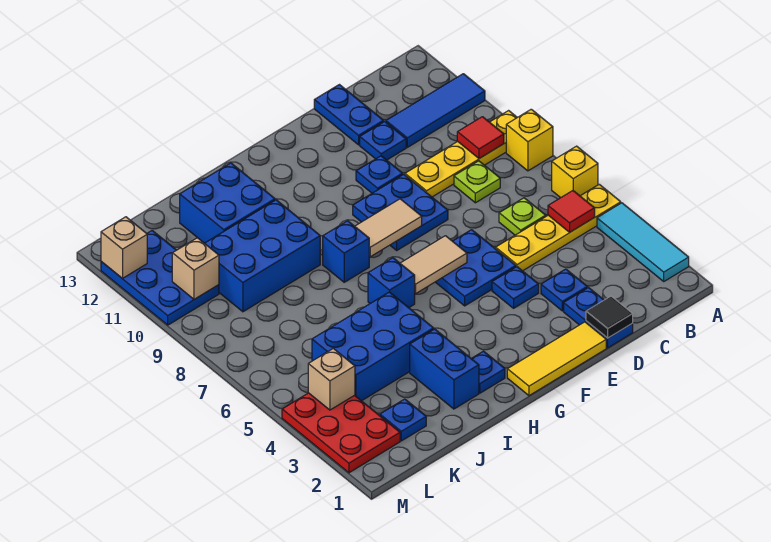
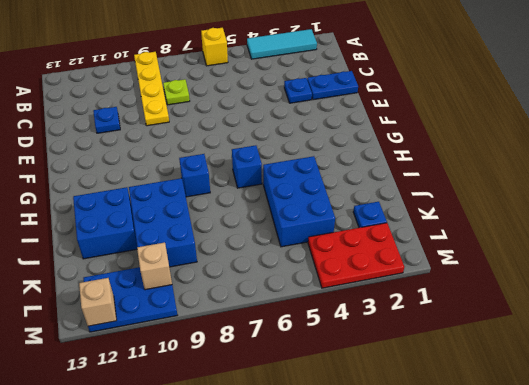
none -> yellow plate A5:D5 level 1
none -> yellow brick A8 level 1
none -> blue tile A11:C11 level 1
none -> lime plate C6 level 1

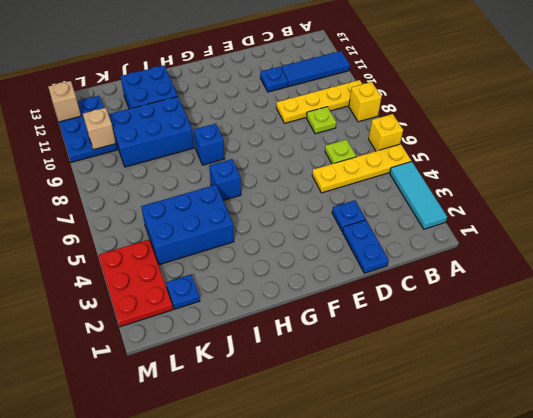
none -> blue plate D12:D13 level 1
none -> yellow tile E1:G1 level 1
none -> blue plate E4 level 1
none -> blue plate E5:F6 level 1

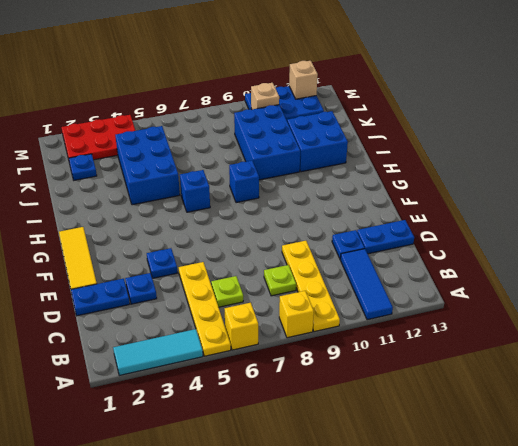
none -> blue plate E5:F6 level 1
none -> blue plate E8:F9 level 1
none -> blue plate E10 level 1
none -> blue plate H2 level 1

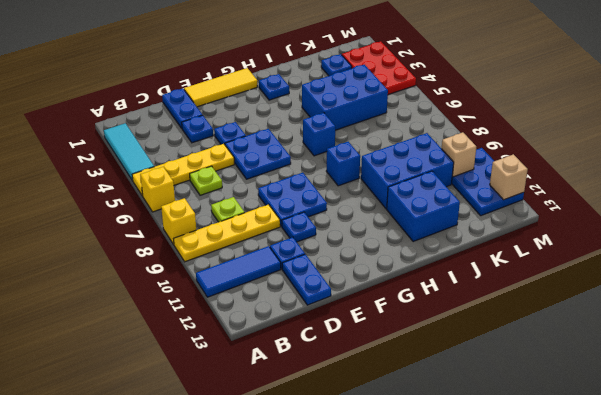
none -> blue brick I2:I3 level 1
none -> red tile B5 level 2
none -> red tile B9 level 2
none -> black tile D1 level 2

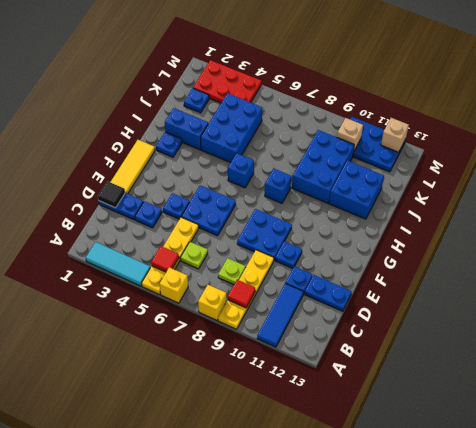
none -> tan tile F6:G6 level 2
none -> tan tile F8:G8 level 2
none -> tan brick L4 level 2

